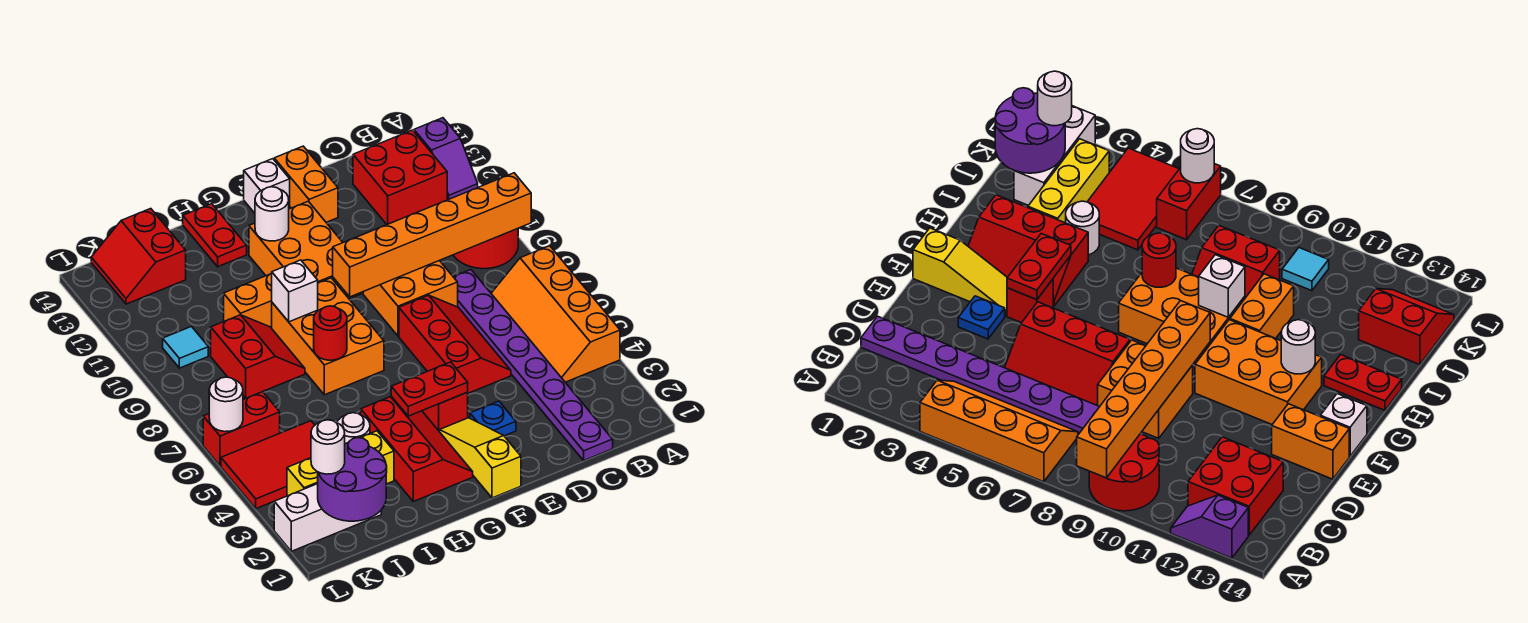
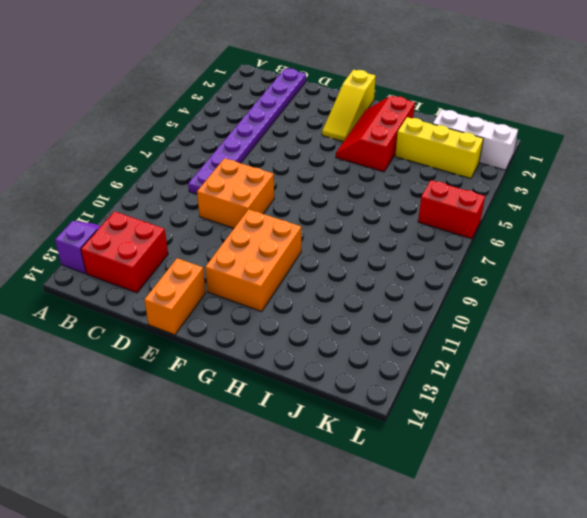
none -> orange slope A4:B7 level 1 top A
none -> red round brick A9:B10 level 1
none -> red slope D5:E7 level 1 top E
none -> blue plate E3 level 1

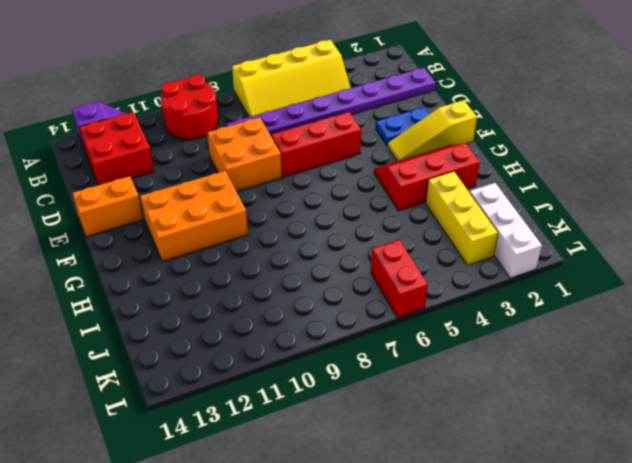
yellow slope A4:B7 level 1 top A -> orange slope A4:B7 level 1 top A
blue plate E2:E3 level 1 -> blue plate E3 level 1
none -> red brick F4 level 1
none -> white brick F14 level 1
none -> orange brick G7:H9 level 1
none -> orange brick H10:I10 level 1

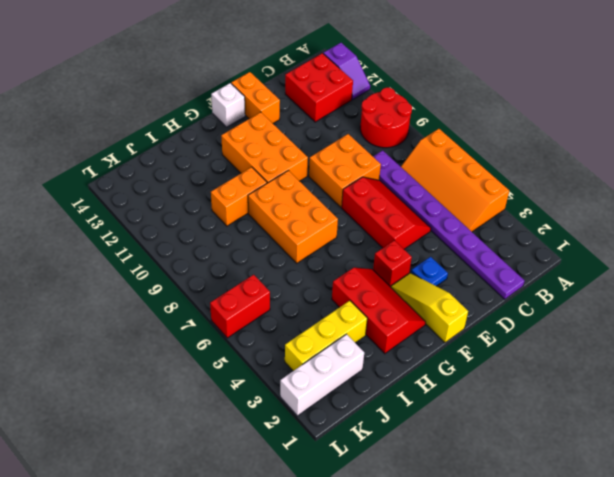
none -> red plate H13:H14 level 1
none -> white round brick I4 level 1
none -> red slope I8:J9 level 1 top J
none -> red tile J4:L5 level 1

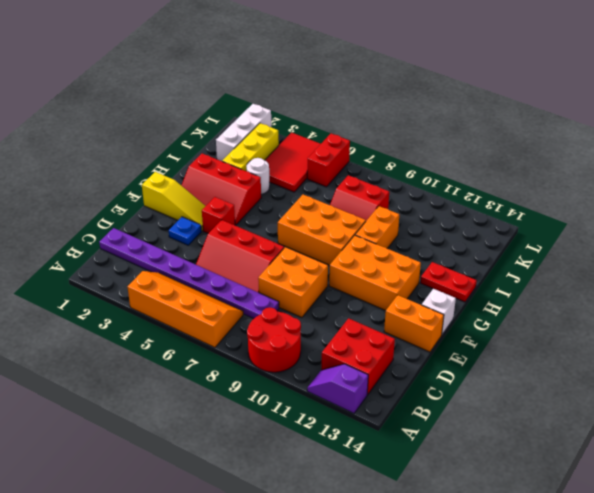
none -> red slope J13:K14 level 1 top J
none -> cyan tile K10 level 1
none -> orange brick A9:F9 level 2
none -> red plate F4:G4 level 2

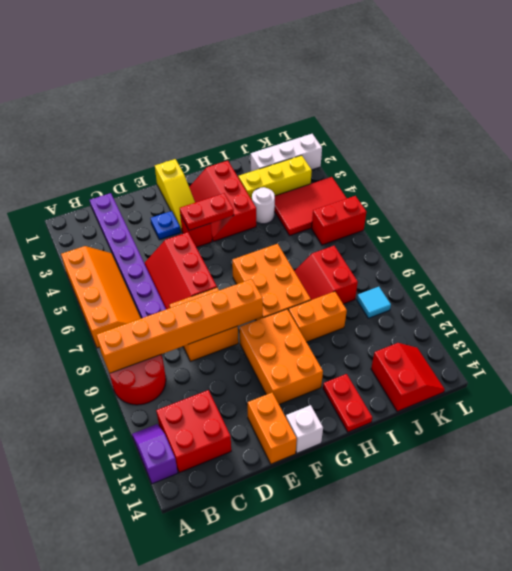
none -> white round brick G12 level 2
none -> red round brick H7 level 2
none -> white brick H9 level 2
none -> purple round brick J1:K2 level 2

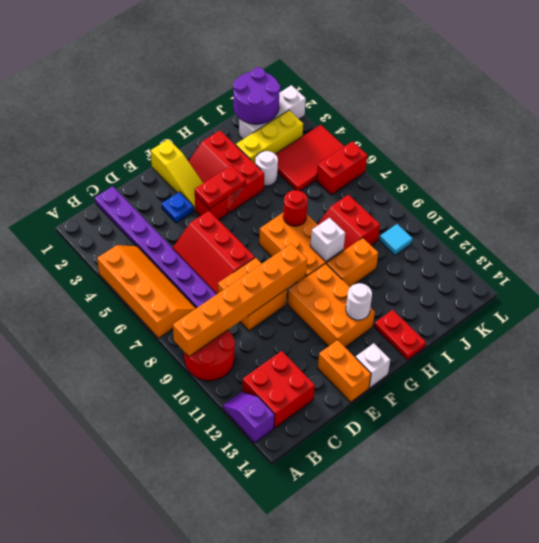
none -> red slope J13:K14 level 1 top J
none -> white round brick L6 level 2
none -> white round brick K2 level 3

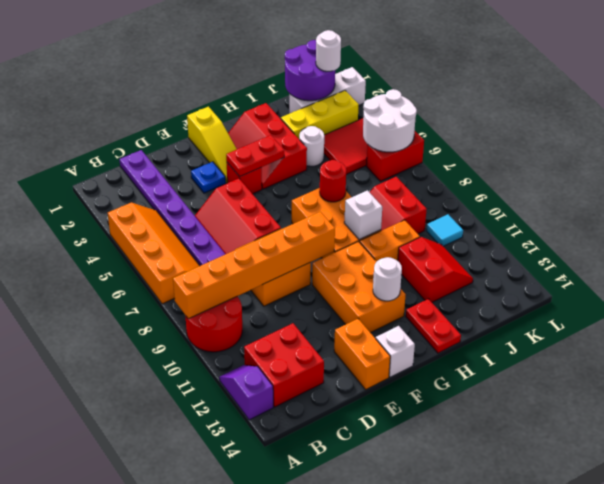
red slope I11:J12 level 1 top I -> red slope J13:K14 level 1 top J
white round brick K5:L6 level 2 -> white round brick L6 level 2

